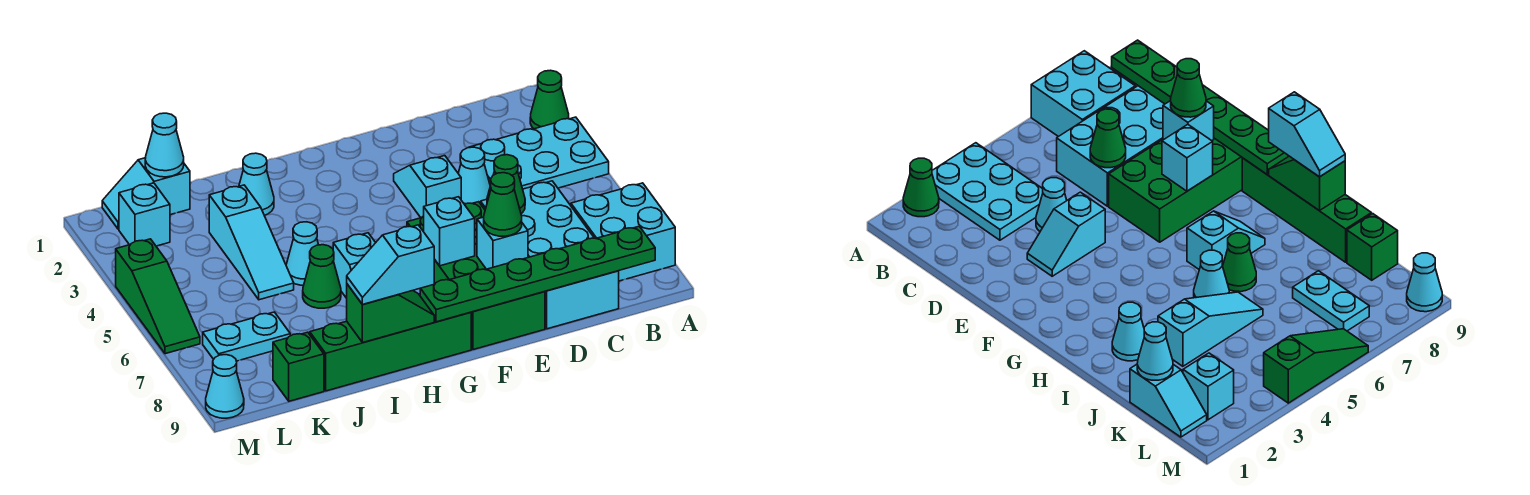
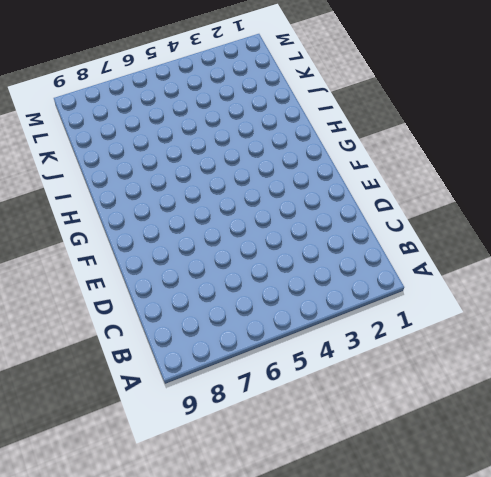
none -> green cone A2 level 1
none -> cyan plate A3:C4 level 1
none -> cyan brick A7:B8 level 1

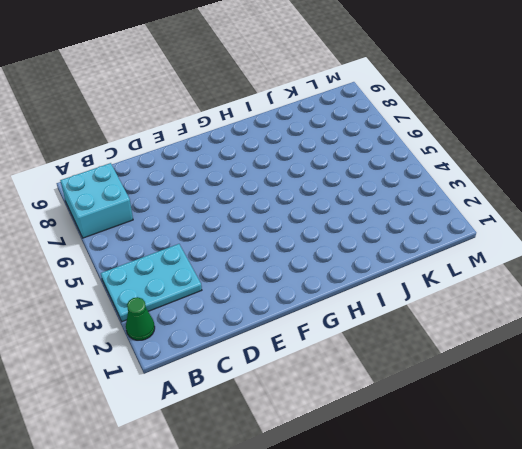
none -> cyan brick C6:D9 level 1
none -> cyan cone D4 level 1
none -> cyan slope E3:E4 level 1 top 4

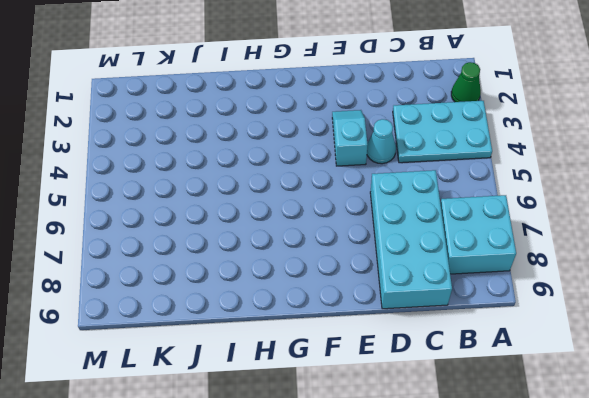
none -> green brick E6:F9 level 1
none -> green brick G9:J9 level 1
none -> cyan slope H6:H7 level 1 top 6

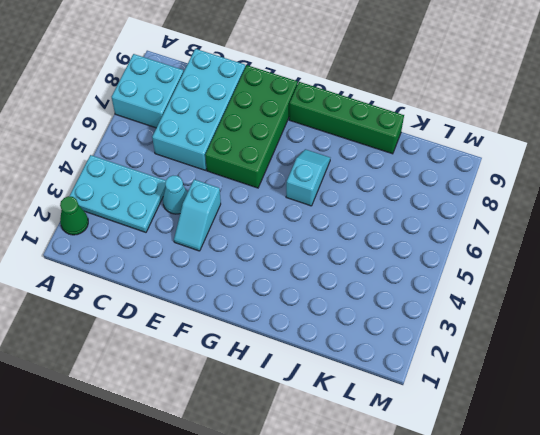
none -> cyan cone I2 level 1
none -> cyan cone I5 level 1
none -> green cone I6 level 1

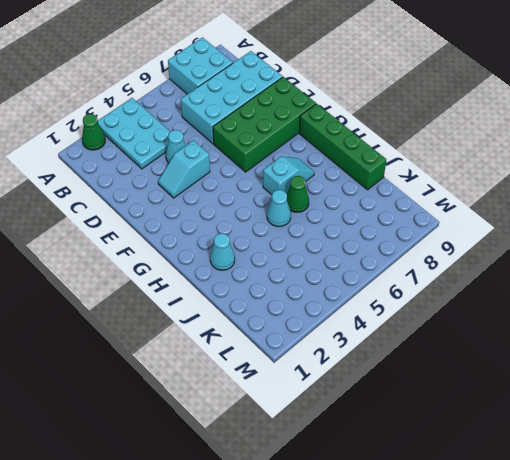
none -> cyan slope J3:J5 level 1 top 3
none -> cyan slope K1:L1 level 1 top K
none -> cyan plate K7:L7 level 1

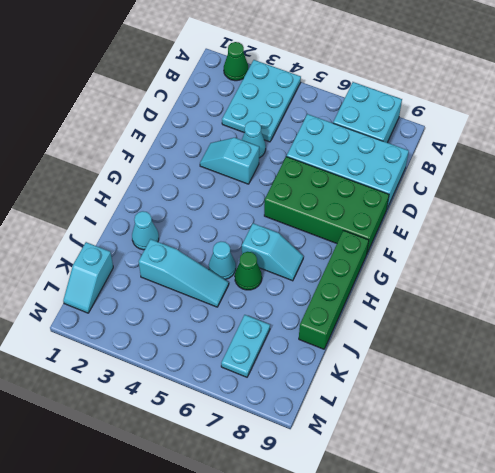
none -> green brick K9 level 1
none -> cyan brick L2 level 1
none -> green slope M4:M6 level 1 top 4

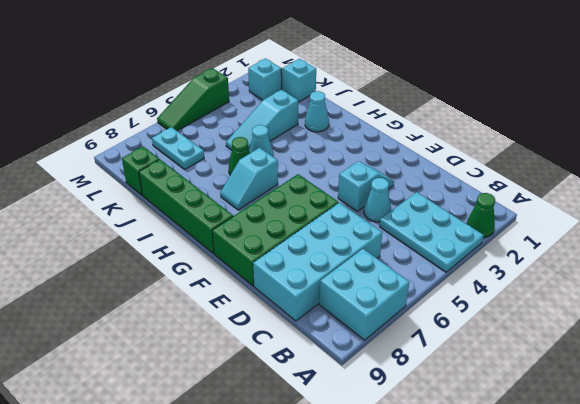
none -> cyan cone M9 level 1
none -> green plate B9:G9 level 2
none -> green cone D6 level 2

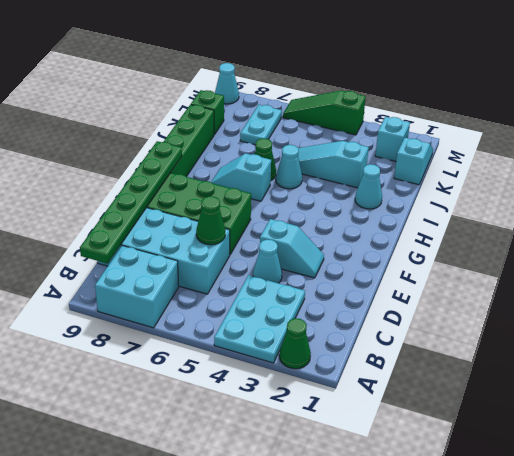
none -> cyan brick E8 level 2
none -> cyan brick F7 level 2
none -> green slope H9:I9 level 2 top I

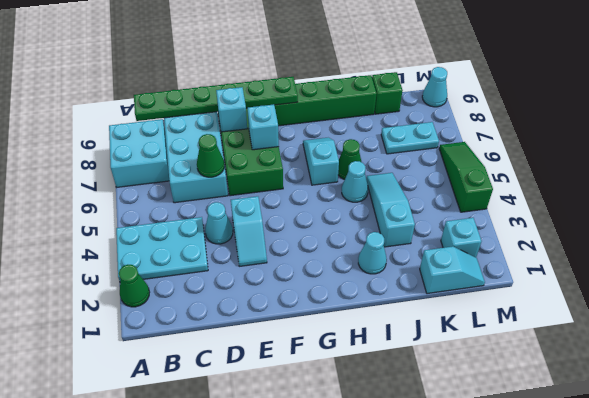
none -> green slope H9:I9 level 2 top I
none -> cyan cone K1 level 2
none -> green cone E8 level 3

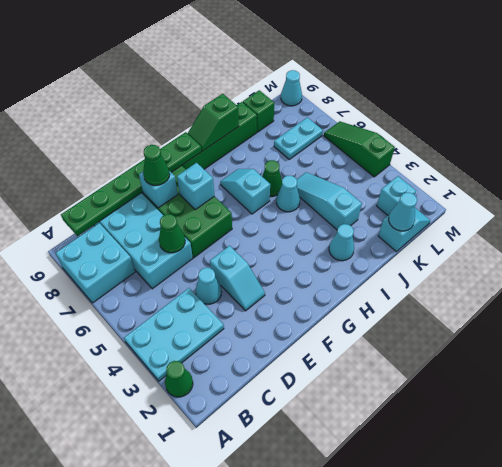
none -> cyan slope H9:I9 level 3 top H

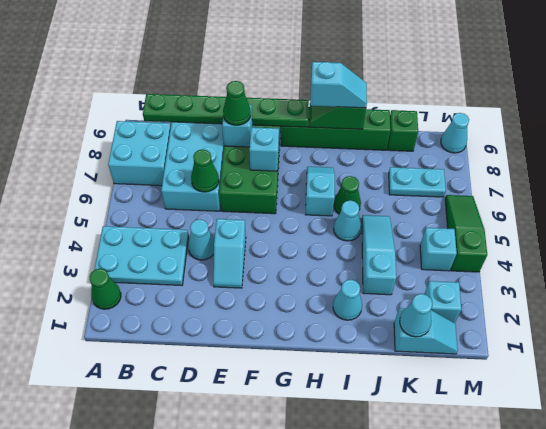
cyan brick L4 level 1 -> none

